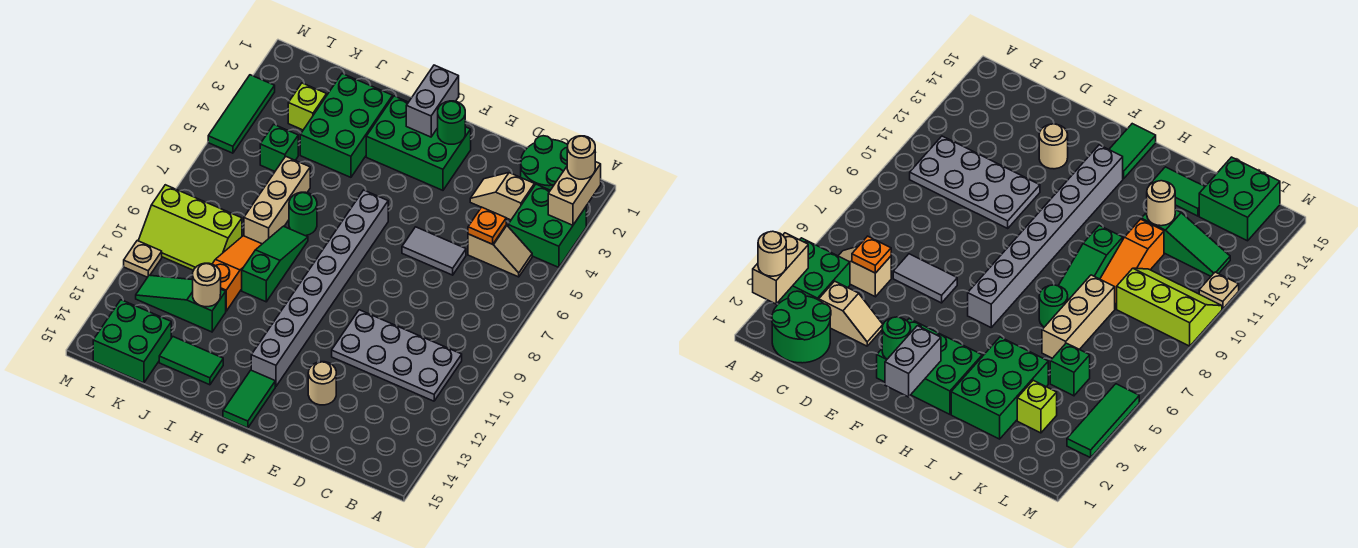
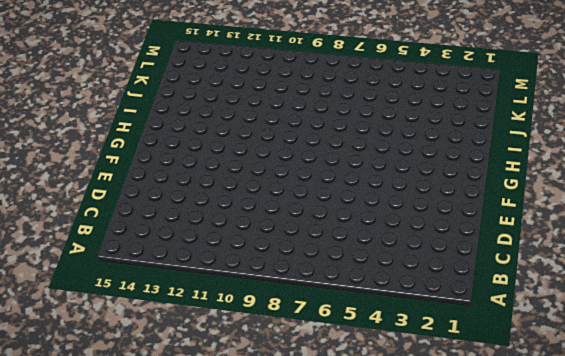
none -> green brick A3:B4 level 1
none -> green round brick B1:C2 level 1
none -> tan slope B5:C5 level 1 top C

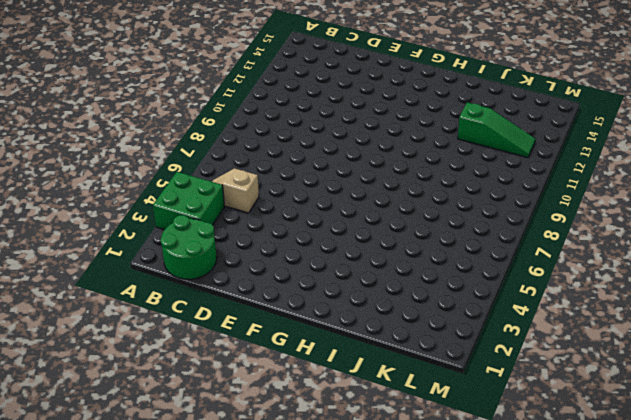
none -> grey plate B10:E11 level 1
none -> tan slope C3:D3 level 1 top C
none -> grey tile D6:E6 level 1

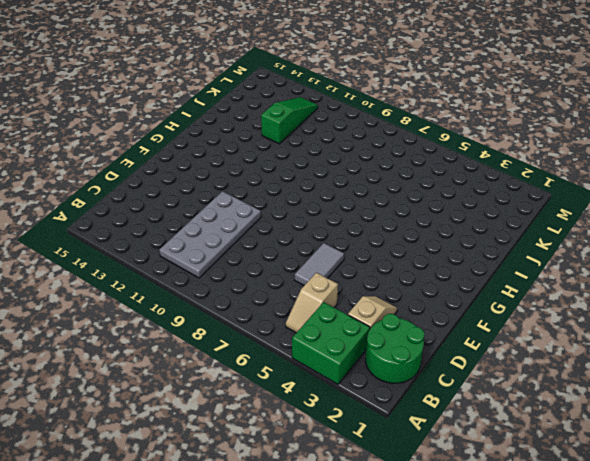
none -> tan round brick E13 level 1
none -> green brick F2:H3 level 1
none -> grey brick G6:G13 level 1

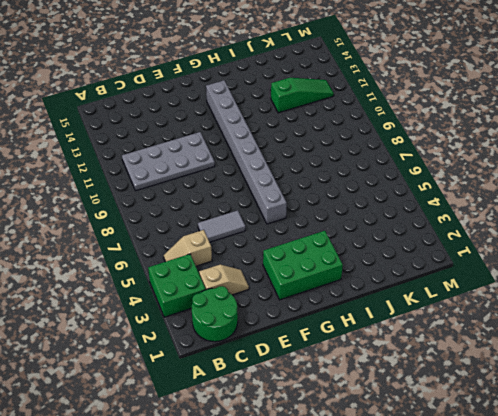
none -> tan round brick E13 level 1
none -> green tile G14:G15 level 1
none -> green brick I2:J4 level 1

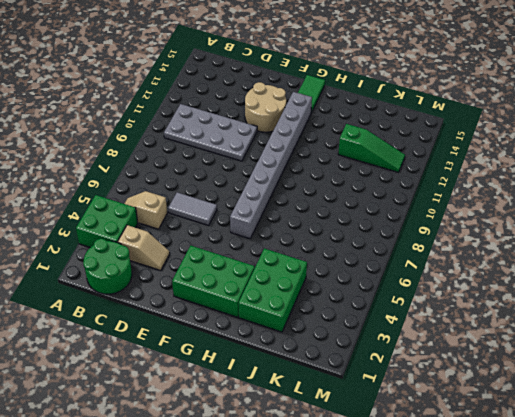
tan round brick E12:F13 level 1 -> tan round brick E13 level 1
none -> green round brick I7 level 1
none -> green slope I8:I10 level 1 top 10
none -> green tile I14:J14 level 1

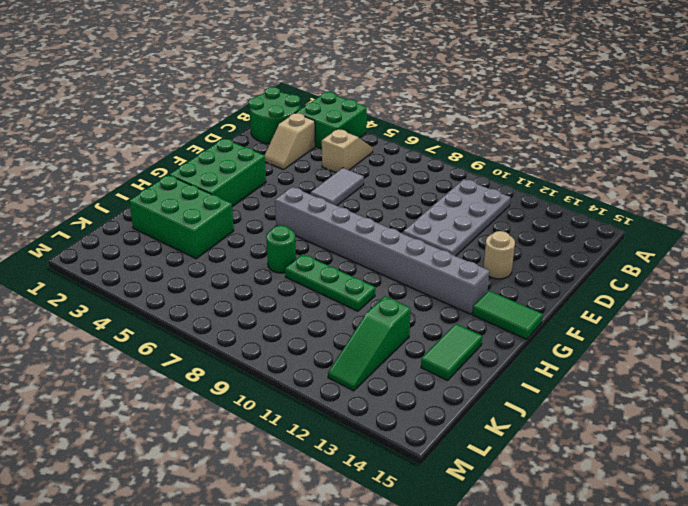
green plate I8:I10 level 1 -> green slope I8:I10 level 1 top 10
none -> tan brick J6:J8 level 1
none -> orange slope J9:J11 level 1 top 11
none -> lime brick K3 level 1

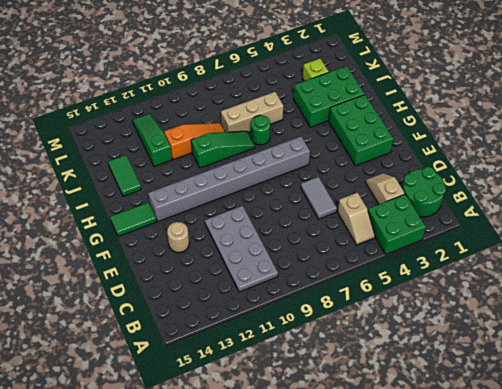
none -> green brick K5 level 1
none -> lime slope K9:M10 level 1 top 9
none -> green brick K14:L15 level 1

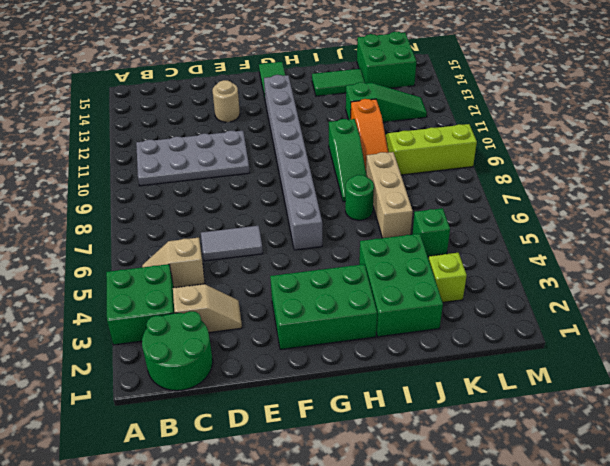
none -> green tile M3:M5 level 1
none -> tan plate M11 level 1
none -> tan brick A2:A3 level 2

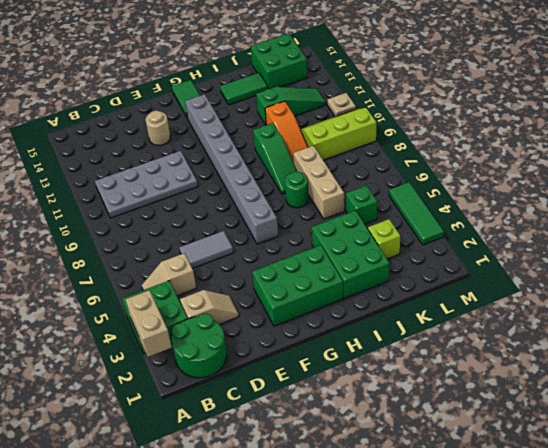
none -> orange plate C5 level 2
none -> green round brick F2 level 2
none -> grey brick G1:G2 level 2

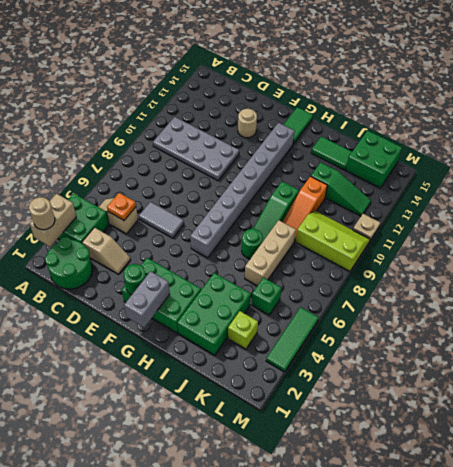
none -> tan round brick J12 level 2

